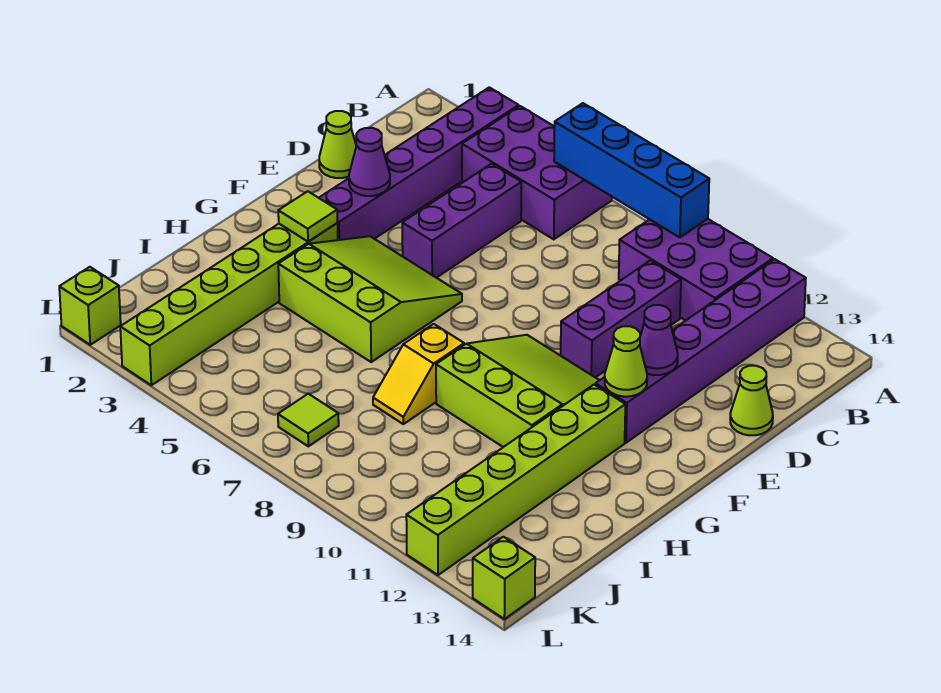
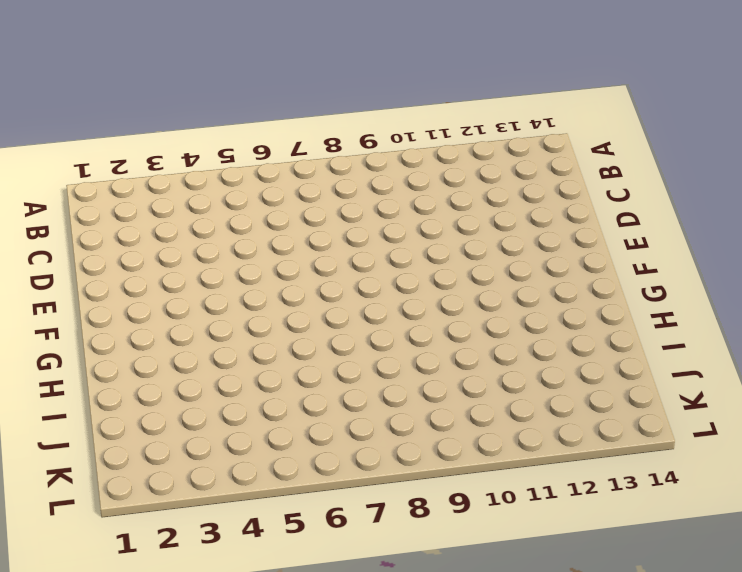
none -> purple brick A3:F3 level 1
none -> purple brick A4:B6 level 1
none -> purple brick A9:B11 level 1

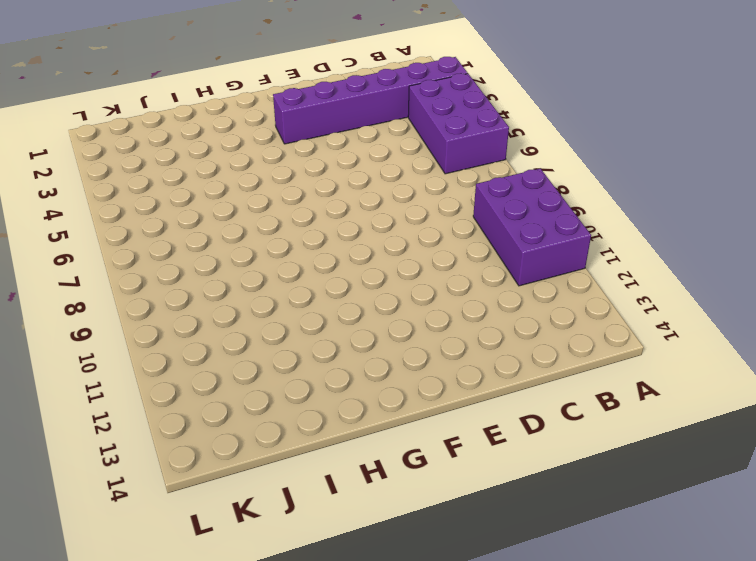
none -> purple brick A12:F12 level 1
none -> purple brick C5:E5 level 1
none -> purple brick C10:E10 level 1

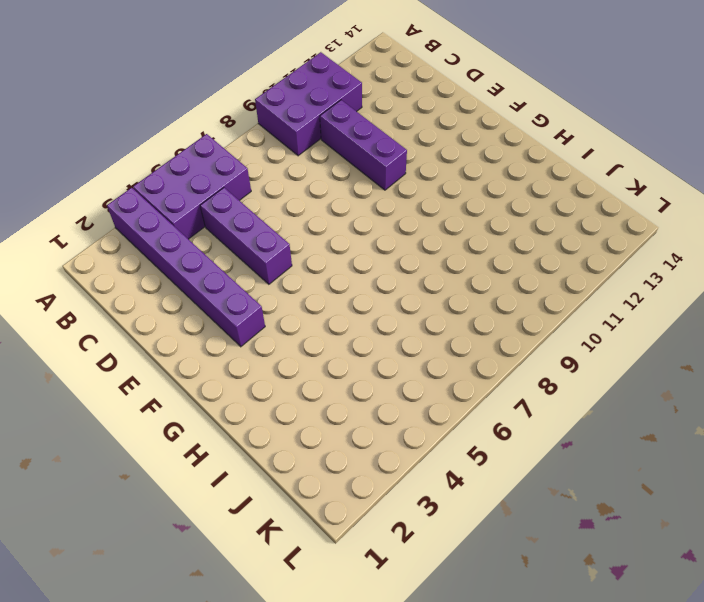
none -> purple brick A12:F12 level 1
none -> lime cone D1 level 1
none -> lime cone D14 level 1

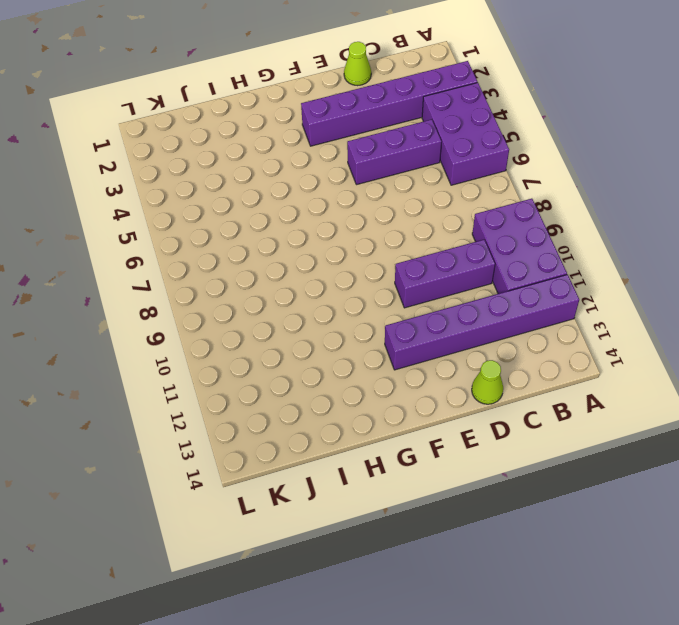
none -> lime slope F4:H6 level 1 top H
none -> lime slope F9:H11 level 1 top H
none -> lime brick G3:L3 level 1

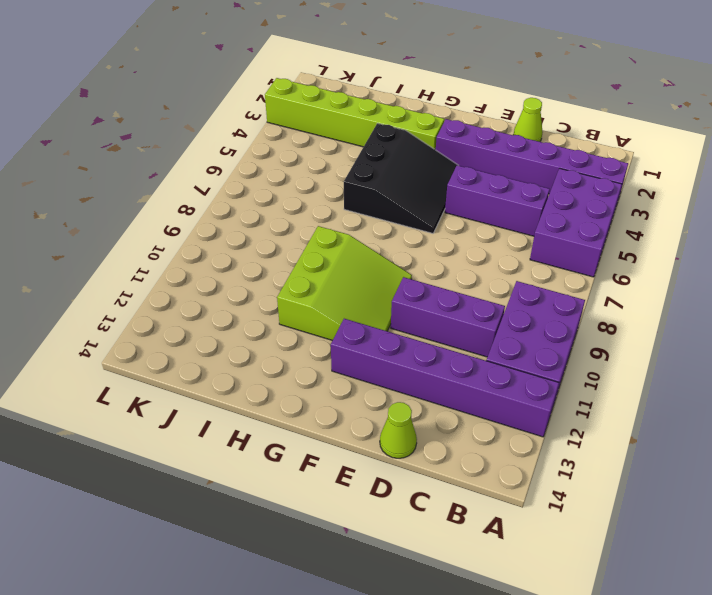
black slope F4:H6 level 1 top H -> lime slope F4:H6 level 1 top H
none -> lime brick G12:L12 level 1
none -> yellow slope H8:I8 level 1 top H
none -> lime tile K7 level 1

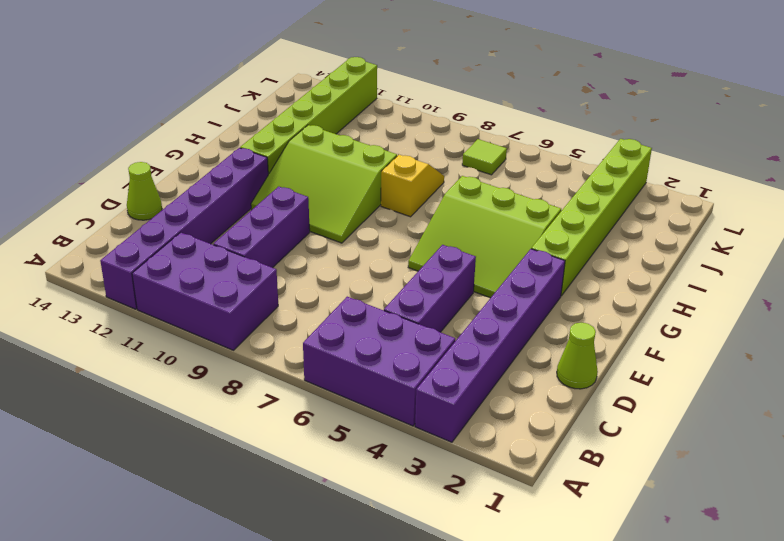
none -> lime brick L1 level 1
none -> lime brick L14 level 1
none -> blue brick A6:A9 level 2

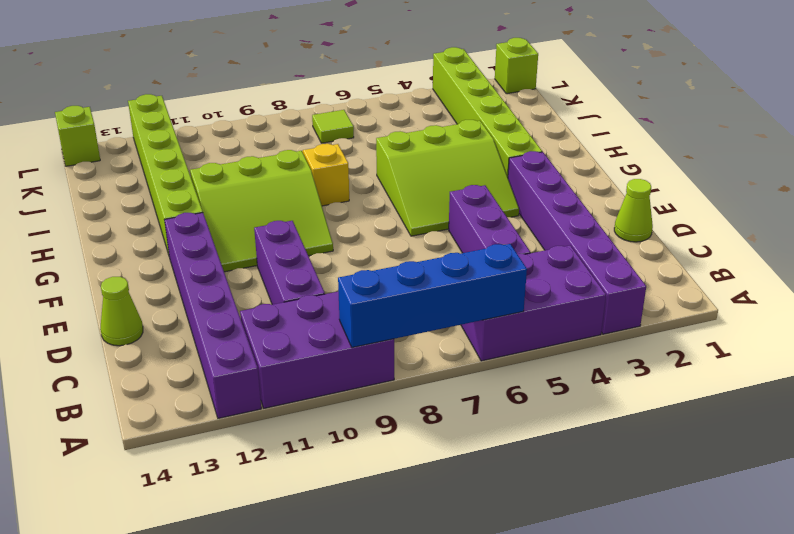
none -> purple cone E3 level 2
none -> purple cone E12 level 2
none -> lime cone F12 level 2

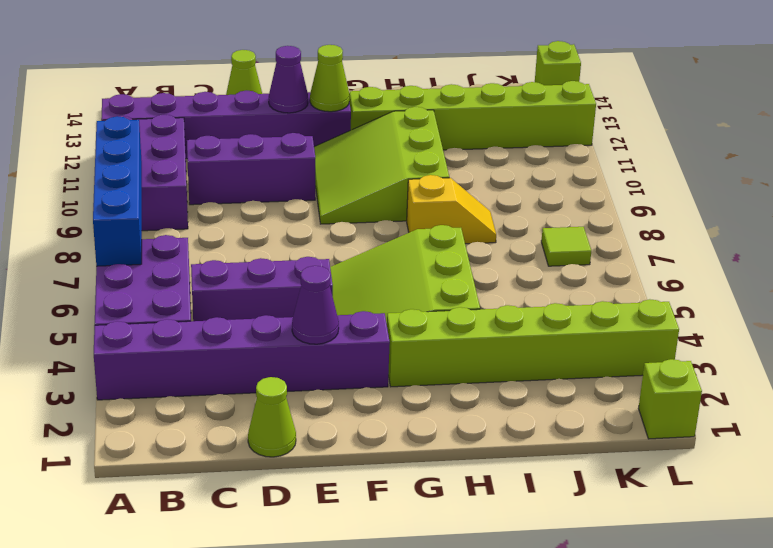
none -> lime tile G3 level 2

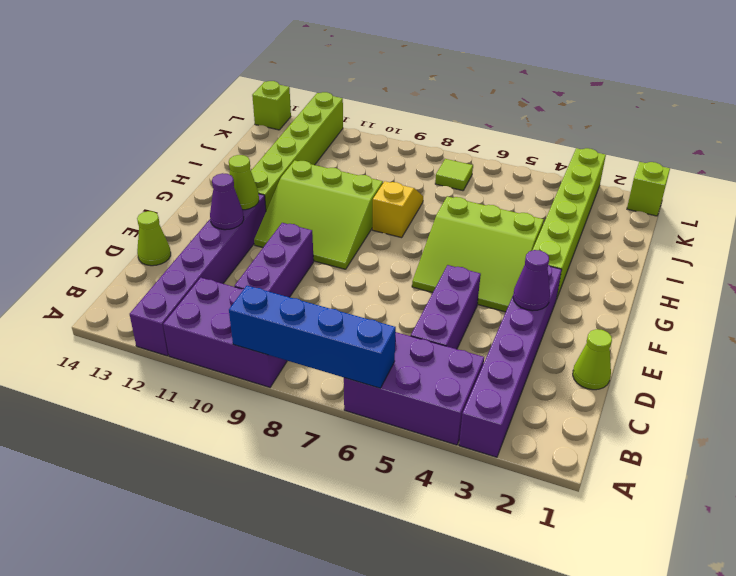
none -> lime tile G3 level 2

